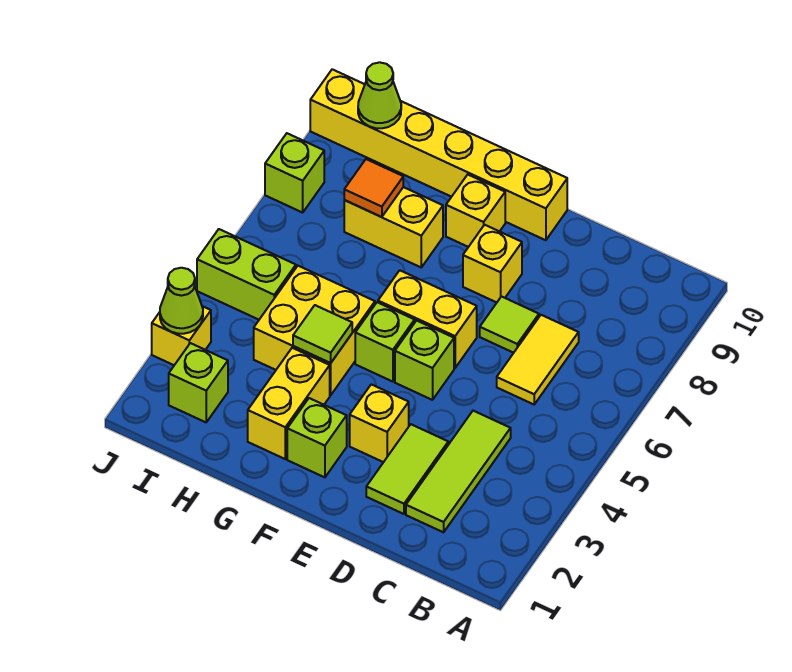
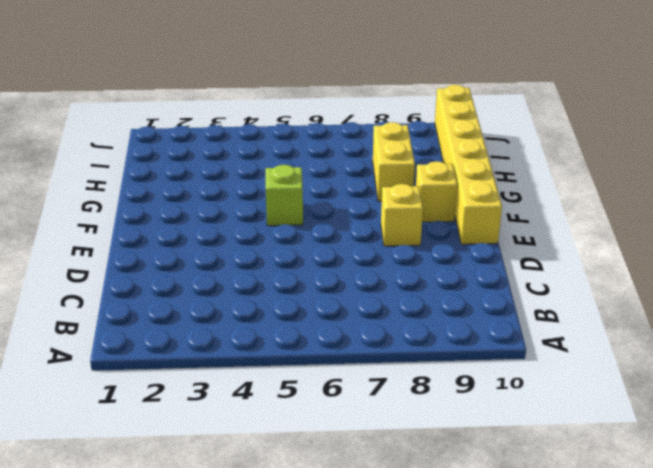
none -> lime tile C2:C4 level 1
none -> yellow tile C6:C7 level 1
none -> lime tile D2:D3 level 1

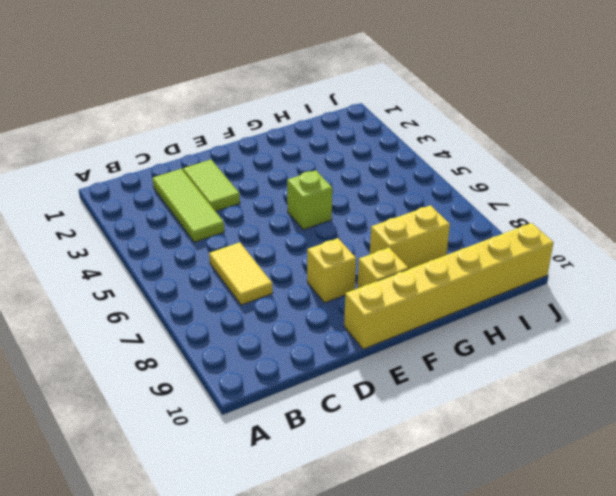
none -> lime tile D7 level 1
none -> yellow brick E3 level 1
none -> lime brick E5 level 1

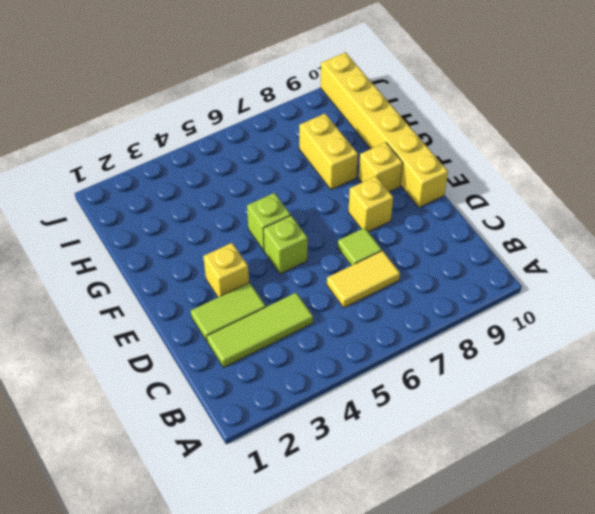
none -> yellow brick E6:F6 level 1
none -> lime brick F2 level 1
none -> yellow brick G2:G3 level 1

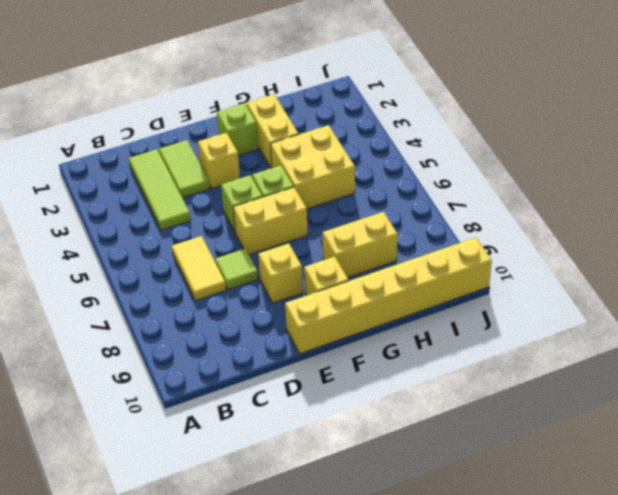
none -> lime brick I2 level 1
none -> lime brick I5:J5 level 1
none -> yellow brick J3 level 1

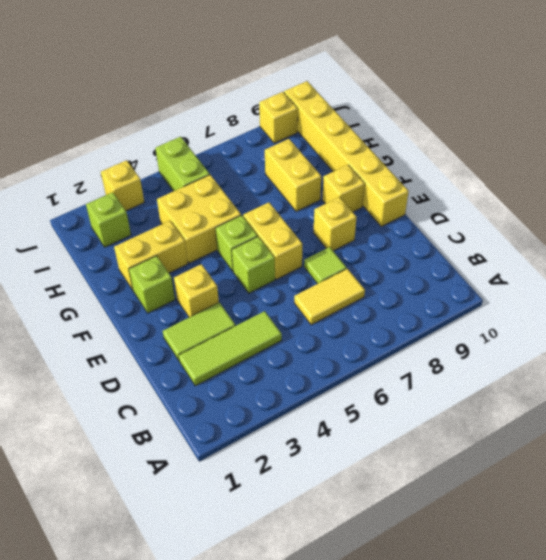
yellow brick J9 level 1 -> none
none -> lime brick J8 level 1
none -> lime tile G4 level 2
none -> orange tile H8 level 2

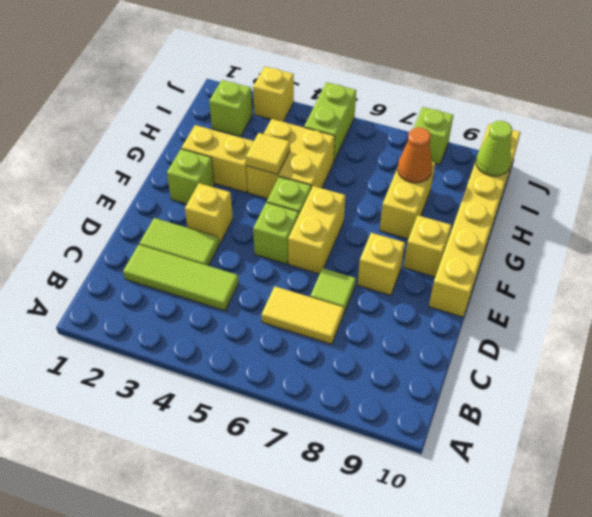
yellow tile G4 level 2 -> lime tile G4 level 2
orange cone H8 level 2 -> orange tile H8 level 2
none -> lime cone J3 level 2

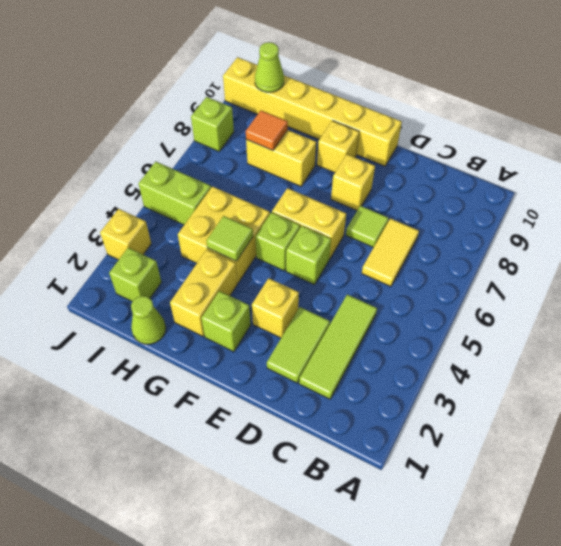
lime cone H1 level 1 -> lime cone J3 level 2

